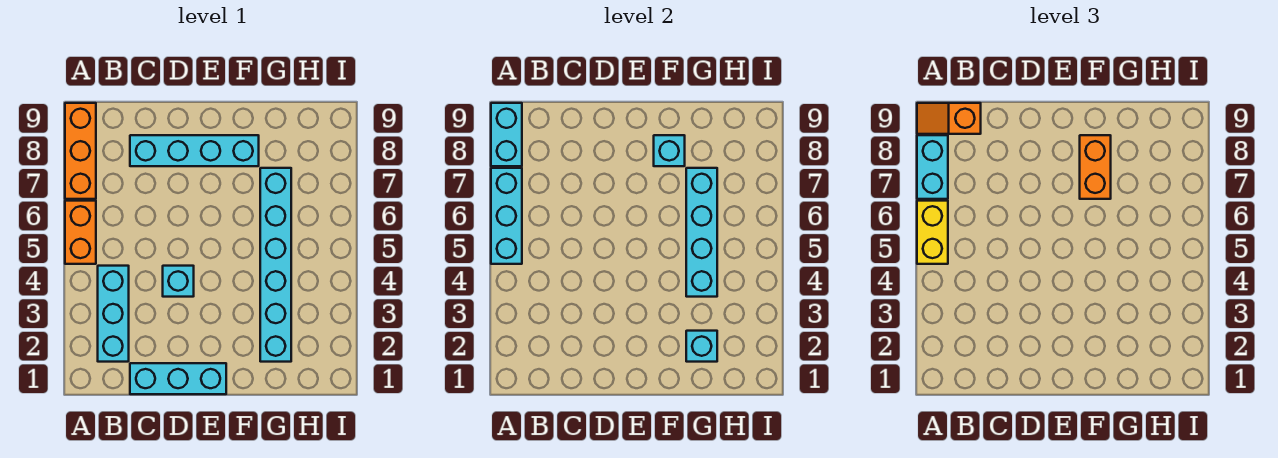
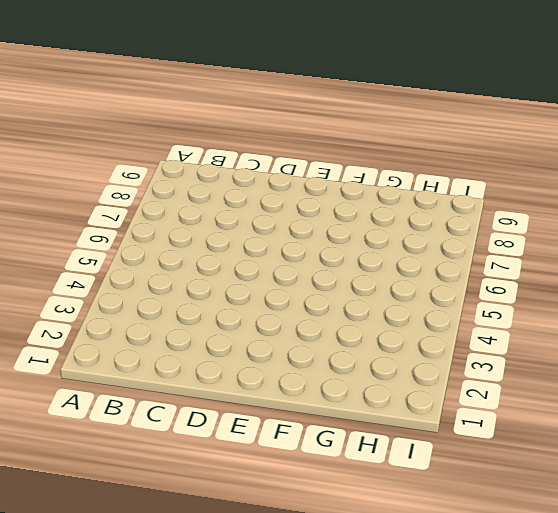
none -> orange brick A5:A6 level 1
none -> orange brick A7:A9 level 1
none -> cyan brick B2:B4 level 1

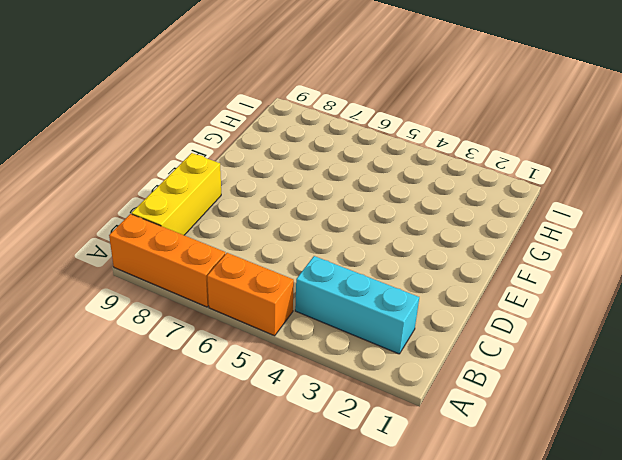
yellow brick B9:D9 level 1 -> none
none -> cyan brick C1:E1 level 1
none -> cyan brick C8:F8 level 1
none -> cyan brick D4 level 1

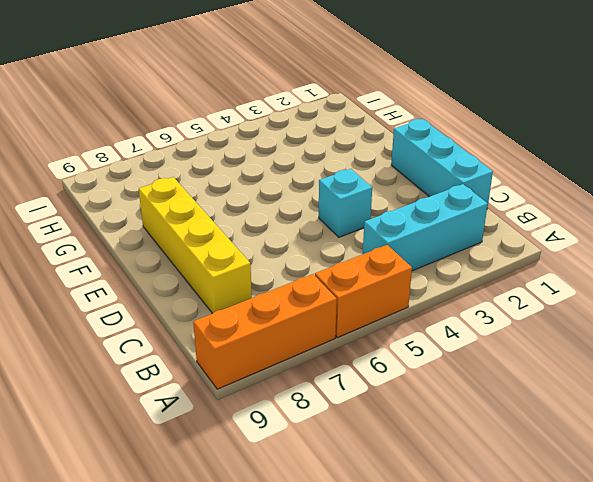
yellow brick C8:F8 level 1 -> cyan brick C8:F8 level 1
none -> cyan brick G2:G7 level 1
none -> cyan brick A5:A7 level 2
none -> cyan brick A8:A9 level 2

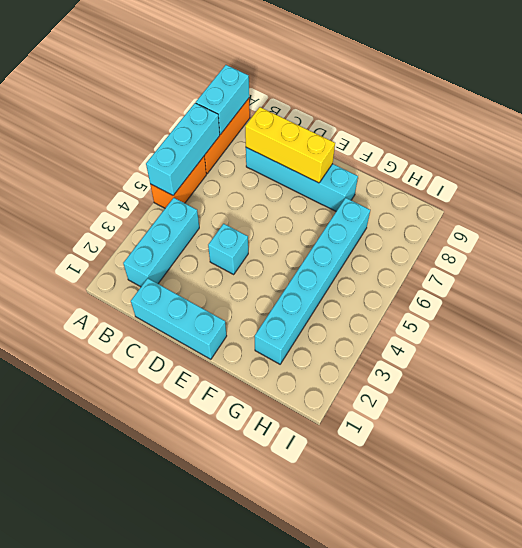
yellow brick C8:E8 level 2 -> none
none -> cyan brick F8 level 2
none -> cyan brick G2 level 2
none -> cyan brick G4:G7 level 2

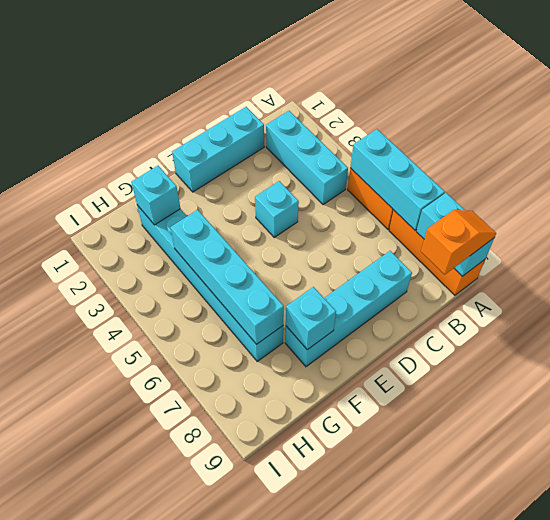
none -> yellow brick A5:A6 level 3
none -> cyan brick A7:A8 level 3
none -> orange brick F7:F8 level 3

